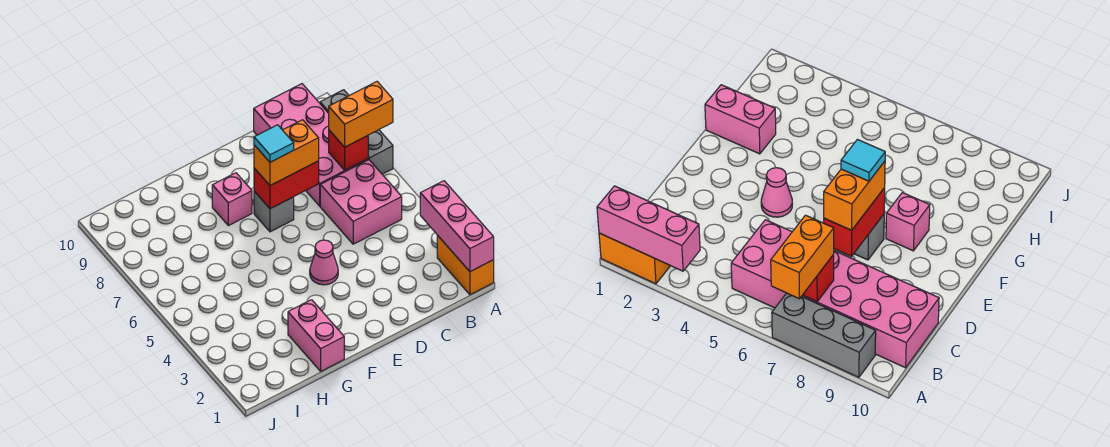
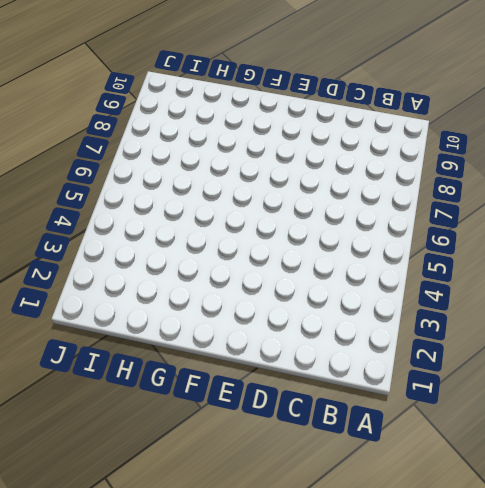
none -> orange brick A1:A2 level 1
none -> grey brick A7:A9 level 1
none -> pink brick B5:C6 level 1

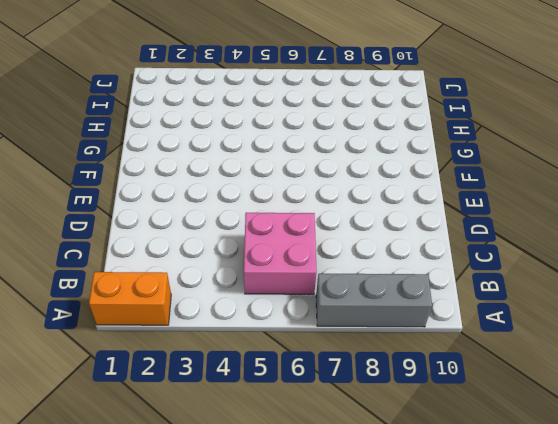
none -> pink brick B7:C10 level 1
none -> pink cone E4 level 1
none -> grey brick E7 level 1

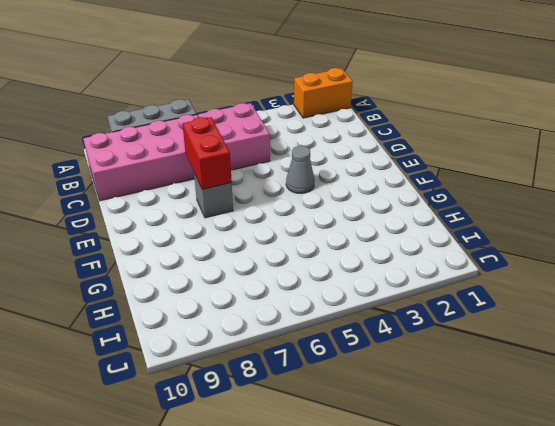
grey cone E4 level 1 -> pink cone E4 level 1
none -> pink brick F8 level 1
none -> pink brick G1:G2 level 1
none -> pink brick A1:A3 level 2

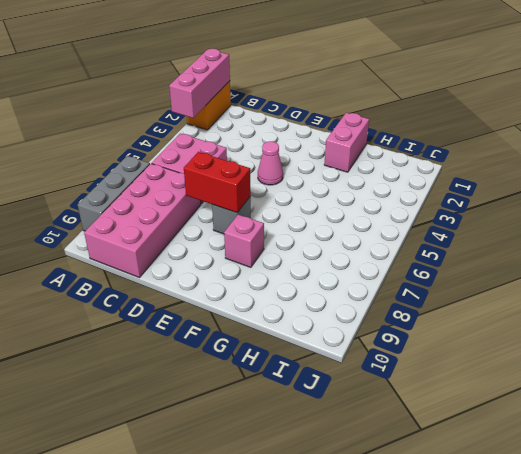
none -> red brick B7 level 2
none -> orange brick A7:B7 level 3
none -> orange brick D7:E7 level 3

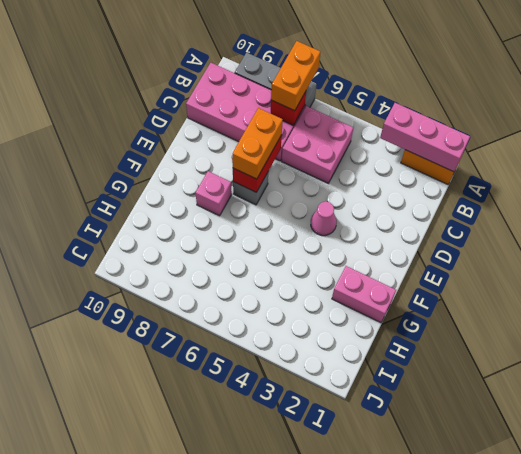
none -> cyan tile E7 level 4

